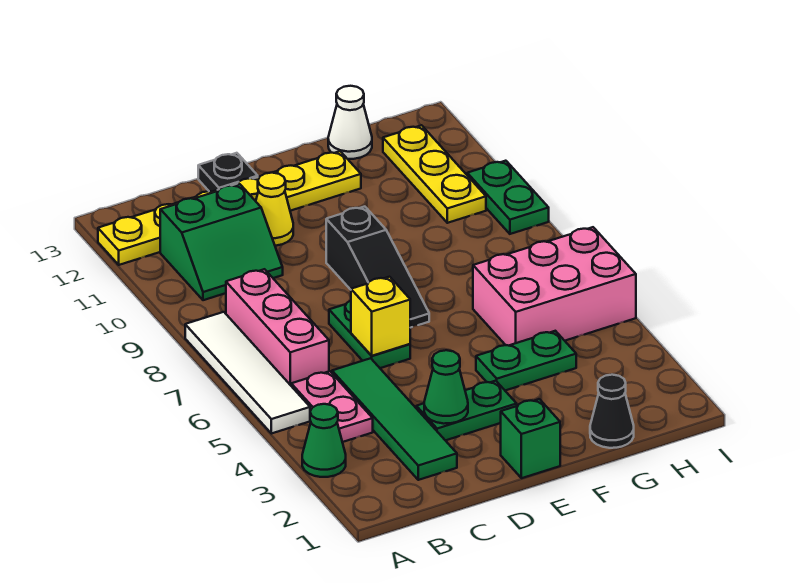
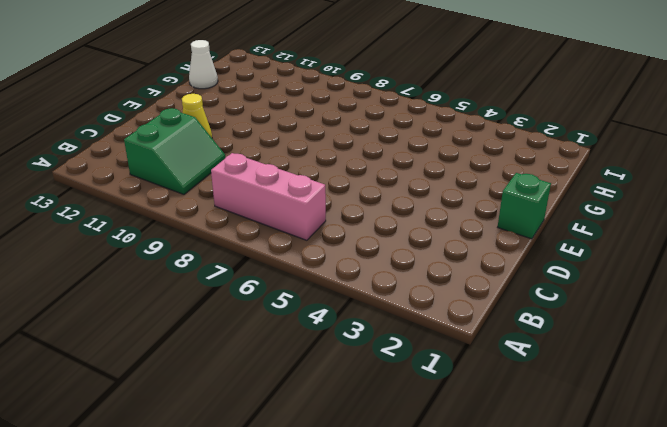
none -> green cone A3 level 1
none -> white tile A5:A8 level 1
none -> yellow plate A12:F12 level 1

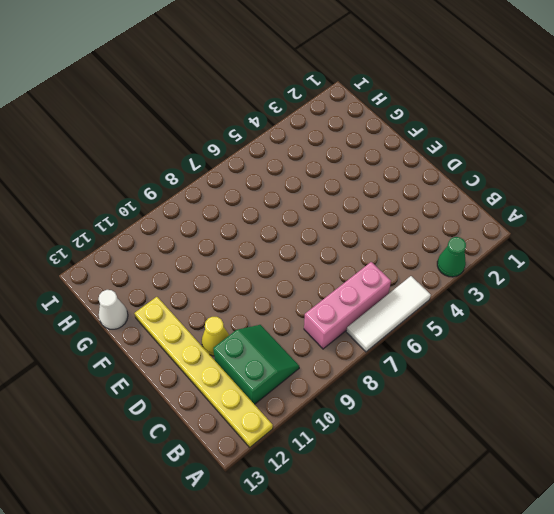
white tile A5:A7 level 1 -> white tile A5:A8 level 1
none -> pink plate B4:B5 level 1
none -> green tile C2:C5 level 1
none -> green plate D3:E3 level 1

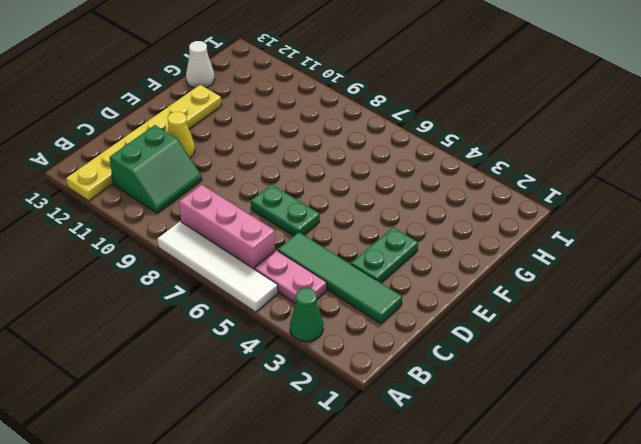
none -> black plate D13 level 1
none -> green brick E1 level 1
none -> black slope E7:E9 level 1 top 9

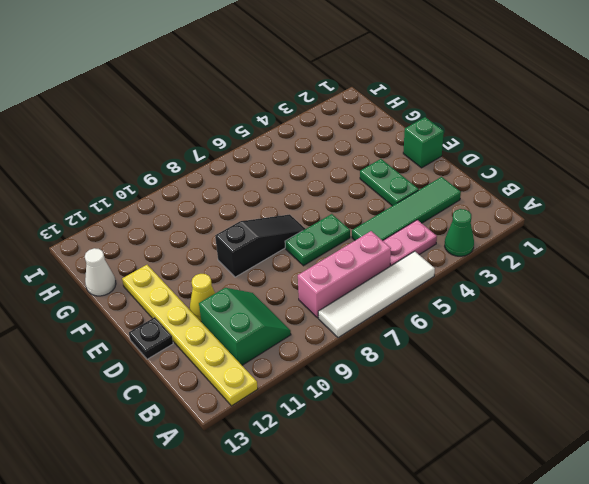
none -> green plate F4:G4 level 1
none -> black cone G1 level 1
none -> pink brick G5:I6 level 1

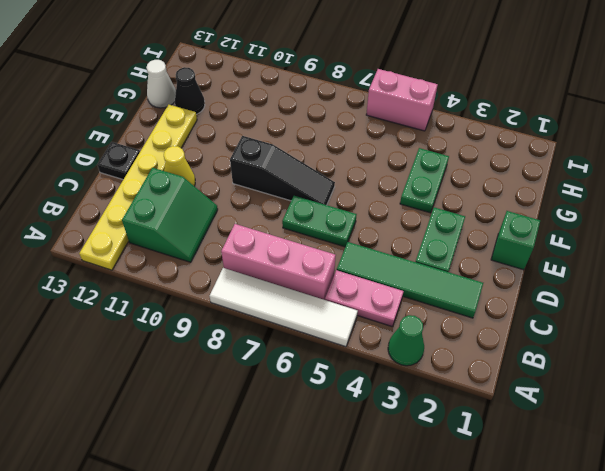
black cone G12 level 1 -> black cone G1 level 1
pink brick I5:I6 level 1 -> pink brick G5:I6 level 1
none -> yellow plate H10:H12 level 1
none -> green plate I9:I10 level 1
none -> green cone D3 level 2

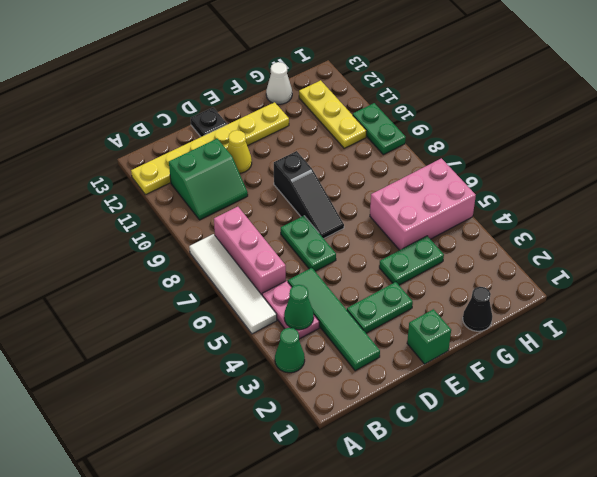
green cone B4 level 2 -> green cone D3 level 2
none -> yellow brick D6 level 2

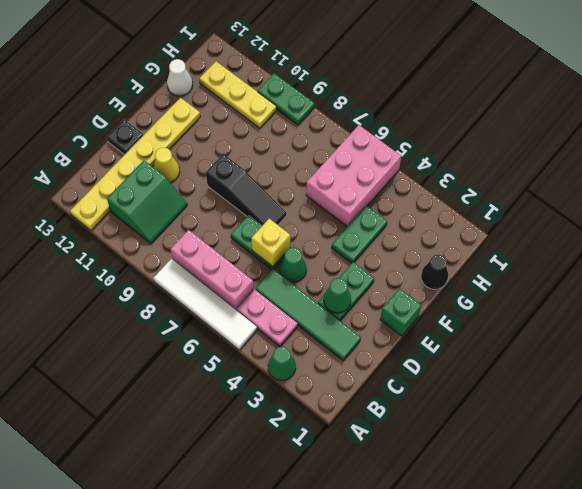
green cone D5 level 1 -> none

